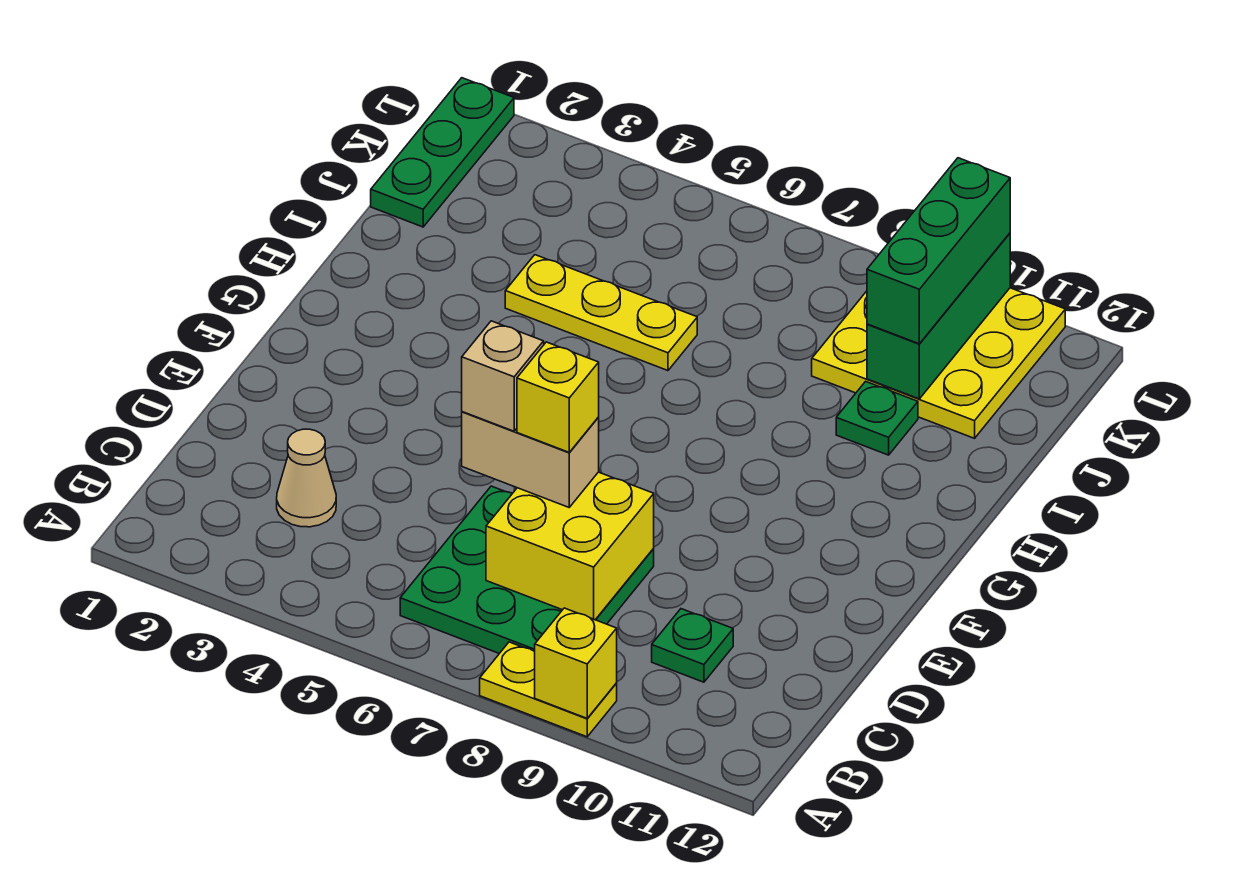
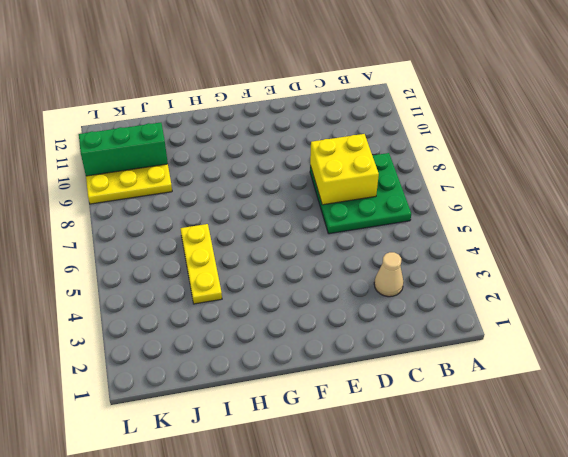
none -> yellow plate A8:A9 level 1
none -> green plate C10 level 1
none -> green plate I10 level 1

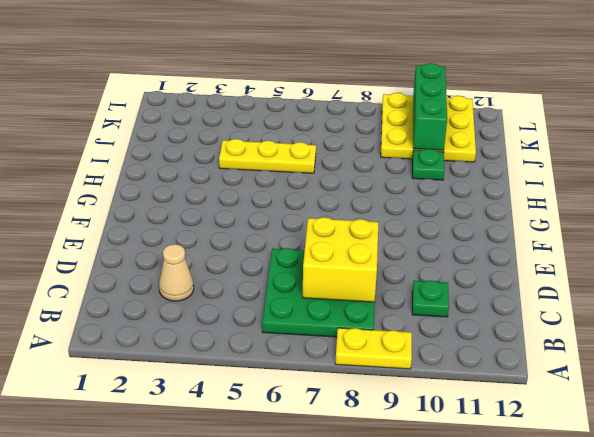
none -> green plate J1:L1 level 1
none -> yellow brick A9 level 2
none -> tan brick D6:D7 level 3

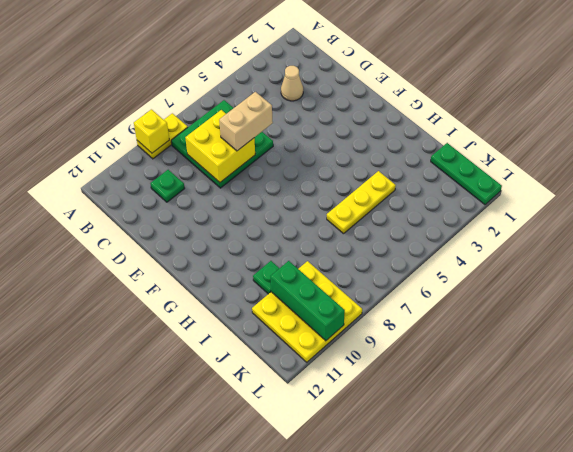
none -> green brick J10:L10 level 3
none -> tan brick D6 level 4
none -> yellow brick D7 level 4

